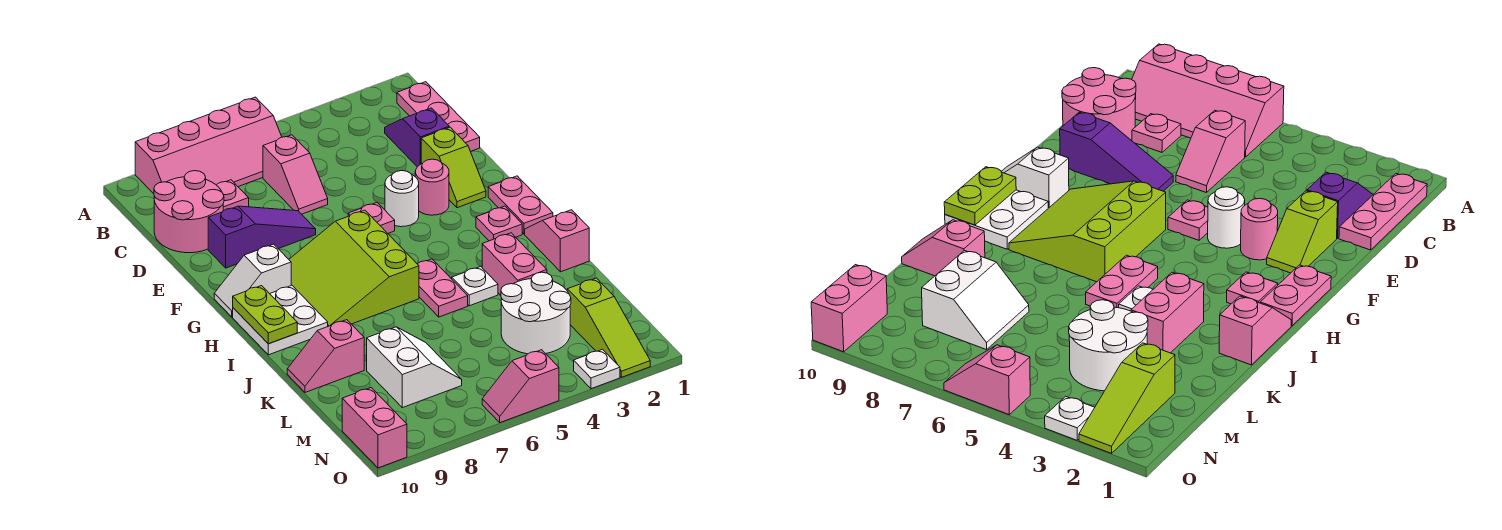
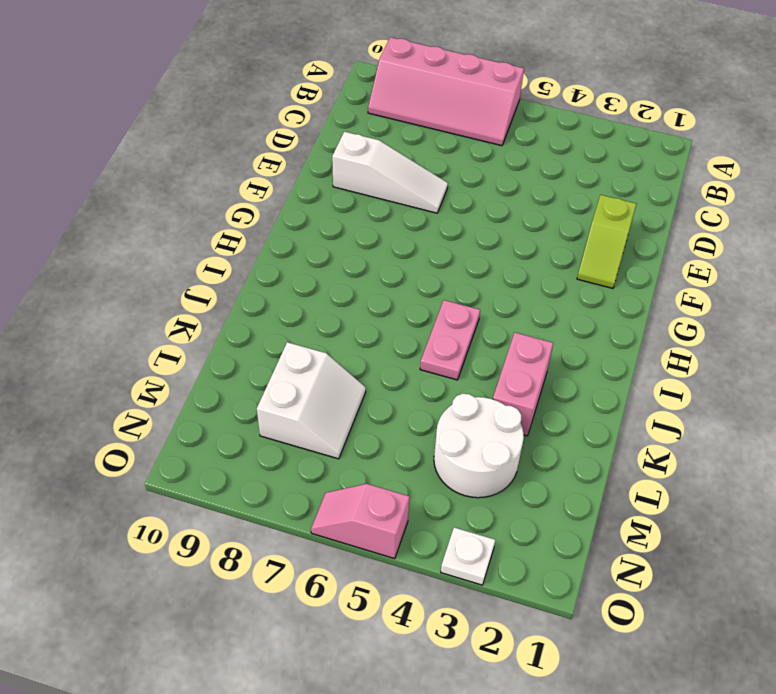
white slope E7:E9 level 1 top 9 -> purple slope E7:E9 level 1 top 9
none -> pink plate B1:D1 level 1
none -> purple slope C2:D2 level 1 top D
none -> pink slope C6:D6 level 1 top C

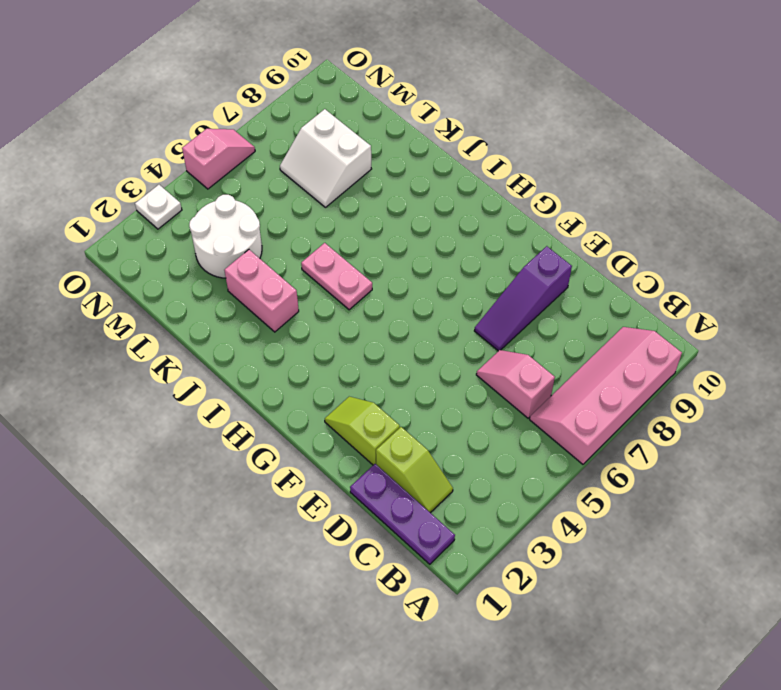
purple plate B1:D1 level 1 -> pink plate B1:D1 level 1
lime slope C2:D2 level 1 top D -> purple slope C2:D2 level 1 top D
none -> pink plate C8 level 1
none -> pink round brick C9:D10 level 1
none -> pink round brick F3 level 1

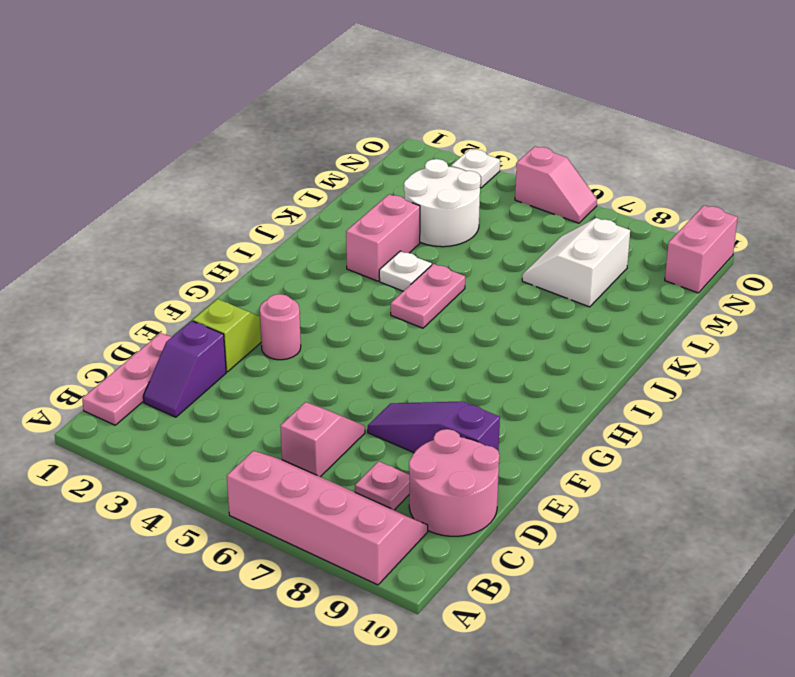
none -> white round brick F4 level 1
none -> pink plate F5 level 1
none -> pink plate G1:H1 level 1

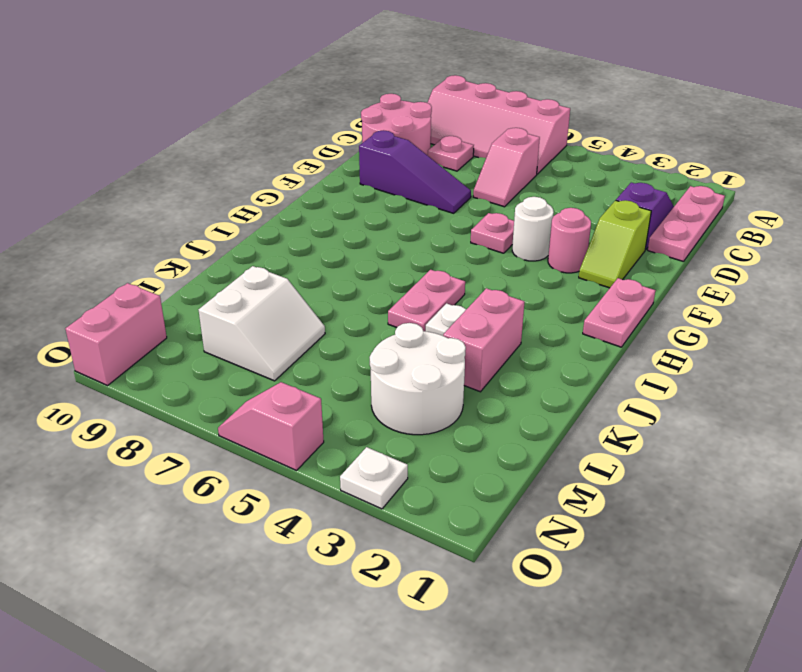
none -> lime slope G6:I8 level 1 top 6
none -> white slope G9:G10 level 1 top 9
none -> pink plate H2 level 1

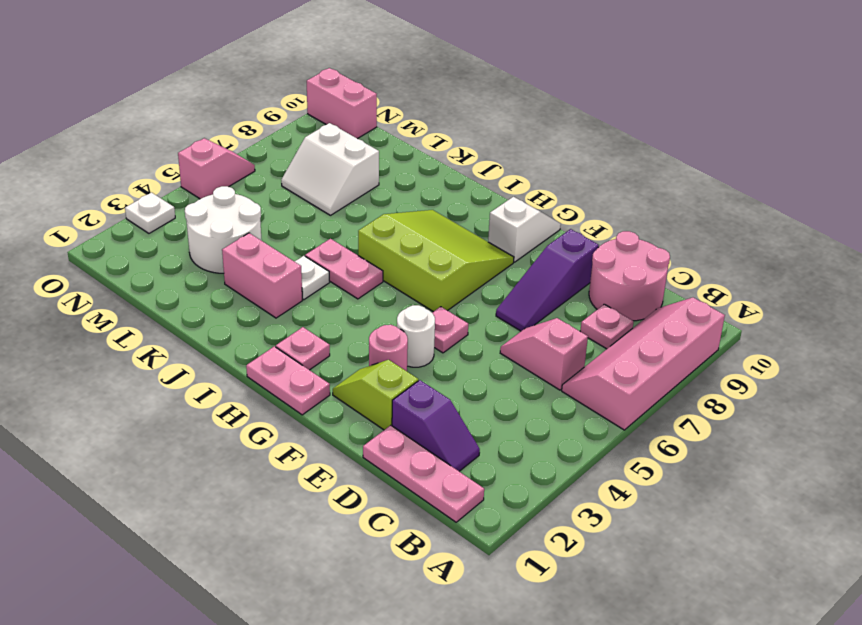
none -> white plate H9:I10 level 1
none -> pink slope I1:J1 level 1 top J
none -> pink slope K9:K10 level 1 top 9

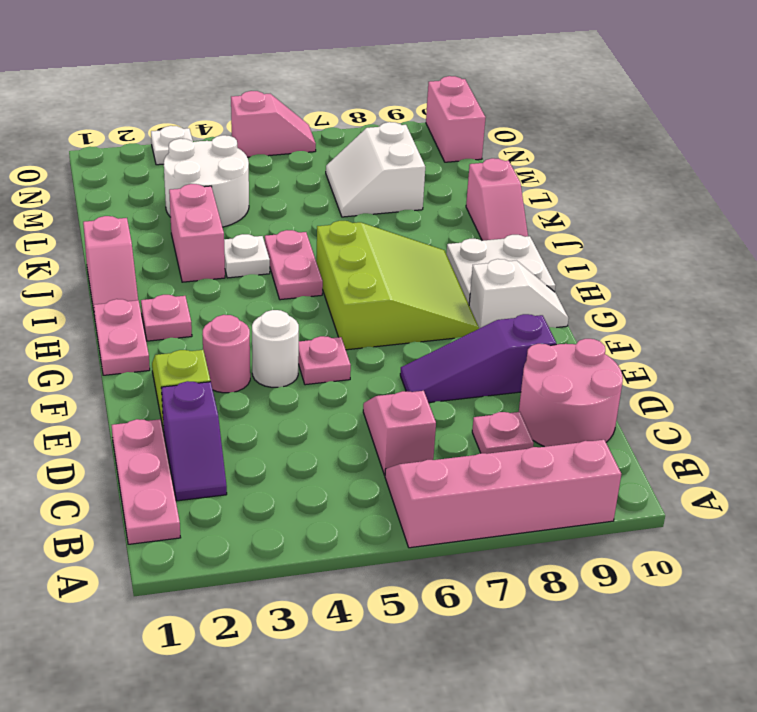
pink slope J10:K10 level 1 top K -> pink slope K9:K10 level 1 top 9
none -> lime slope M2:O2 level 1 top M
none -> lime plate H10:I10 level 2

